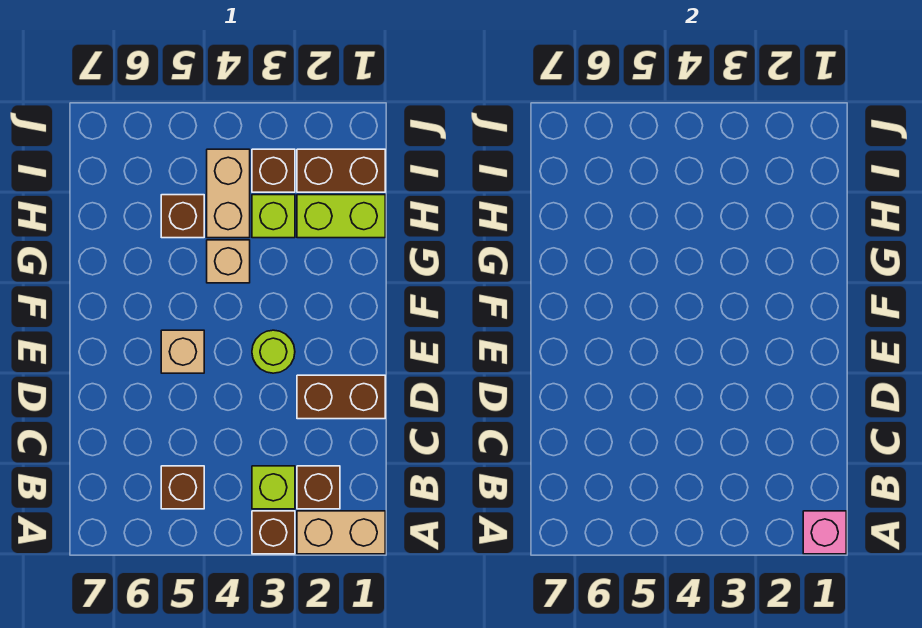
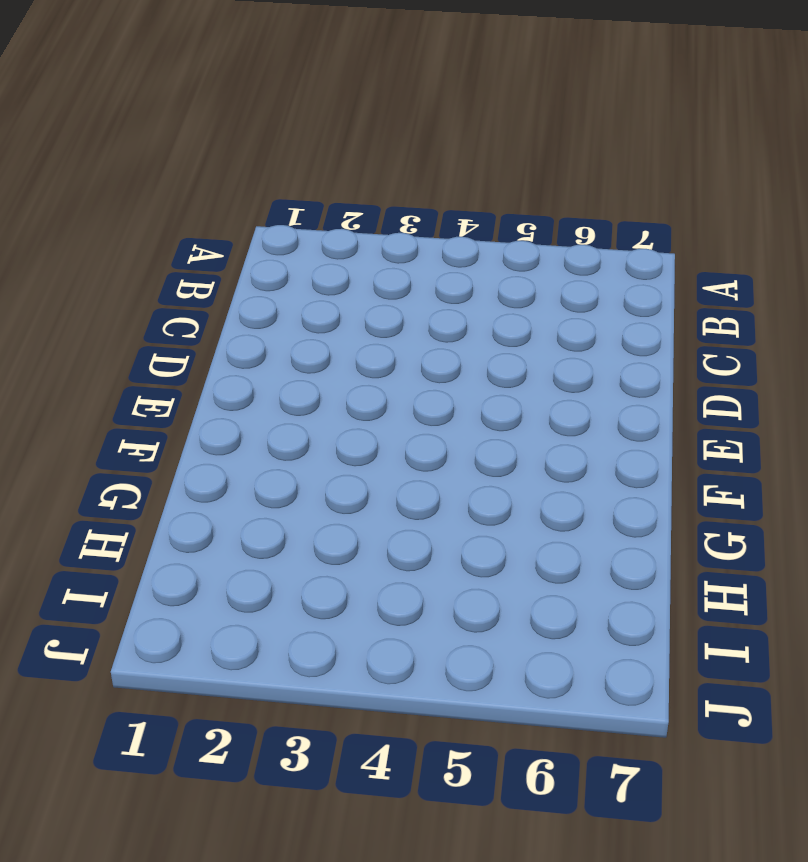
none -> tan brick A1:A2 level 1
none -> brown brick A3 level 1
none -> brown brick B2 level 1

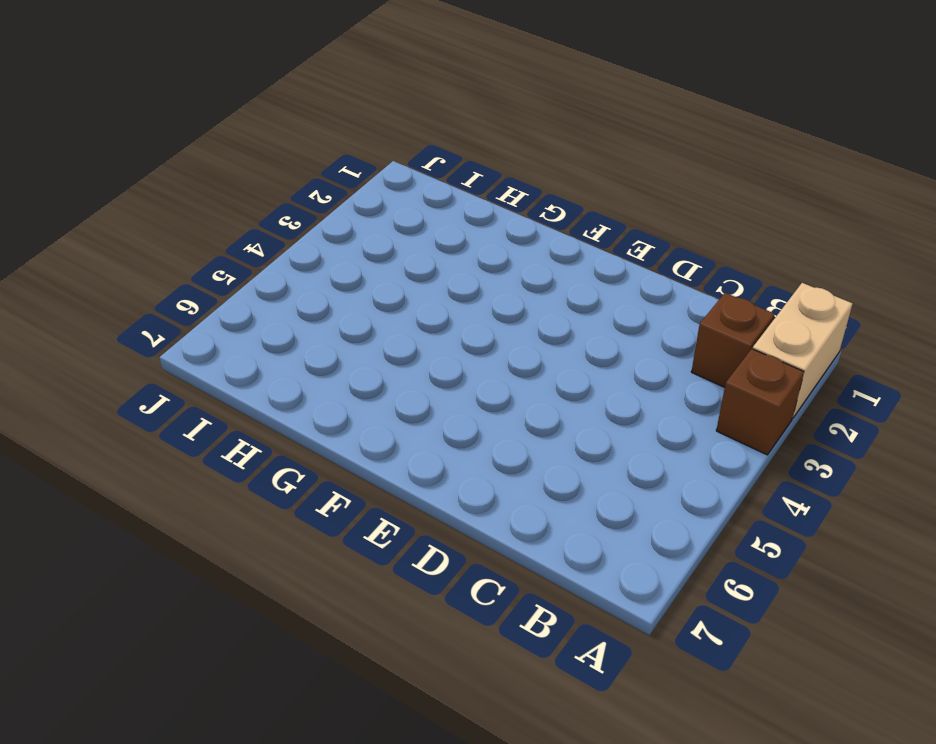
none -> lime brick B3 level 1
none -> brown brick B5 level 1
none -> brown brick D1:D2 level 1

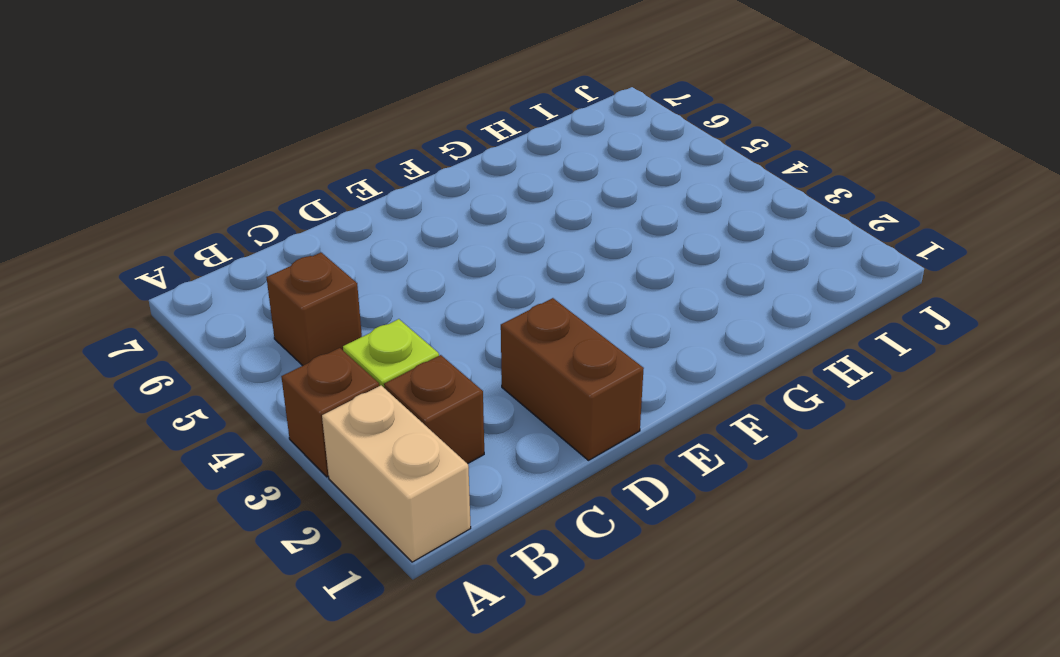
none -> lime round brick E3 level 1
none -> tan brick E5 level 1
none -> tan brick G4 level 1

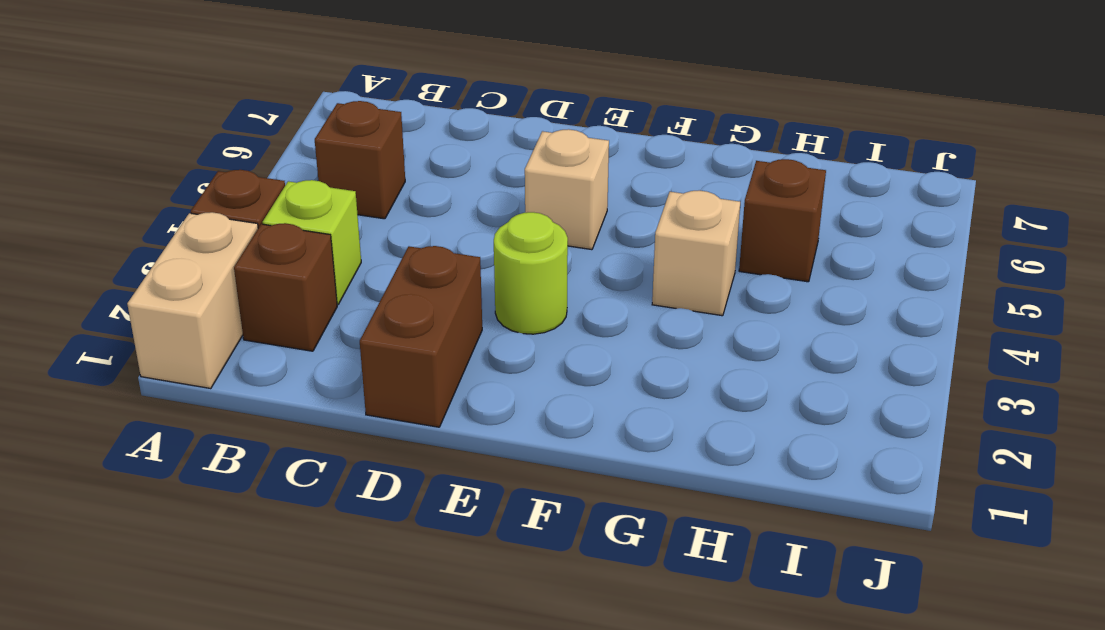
none -> lime brick H1:H2 level 1
none -> lime brick H3 level 1
none -> tan brick H4:I4 level 1

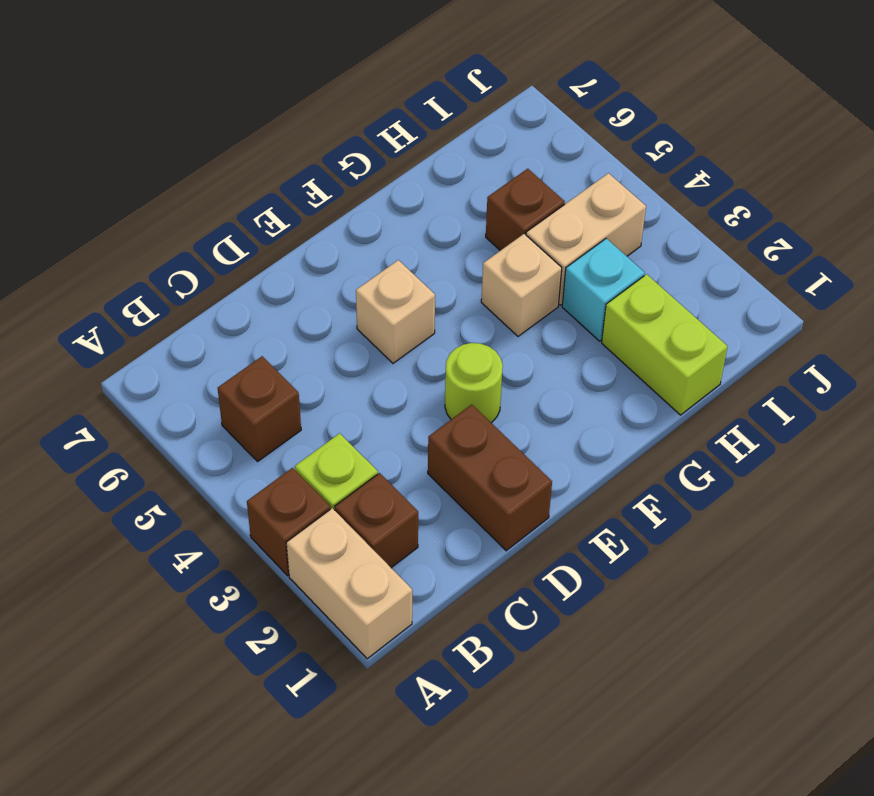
cyan brick H3 level 1 -> lime brick H3 level 1
none -> brown brick I1:I2 level 1
none -> brown brick I3 level 1
none -> pink brick A1 level 2

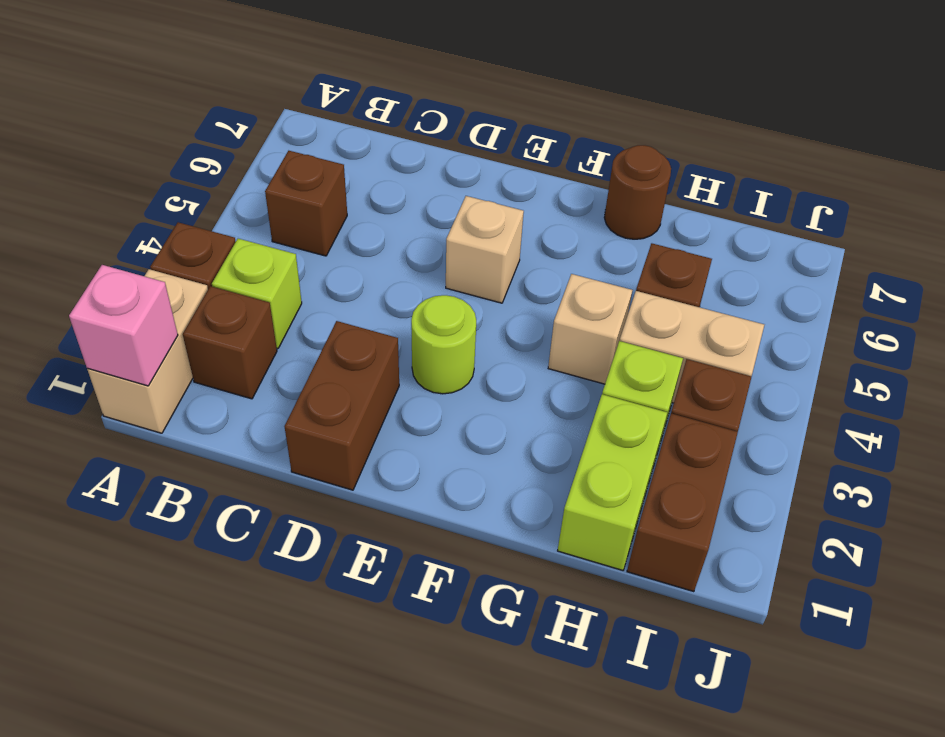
brown round brick G7 level 1 -> none

